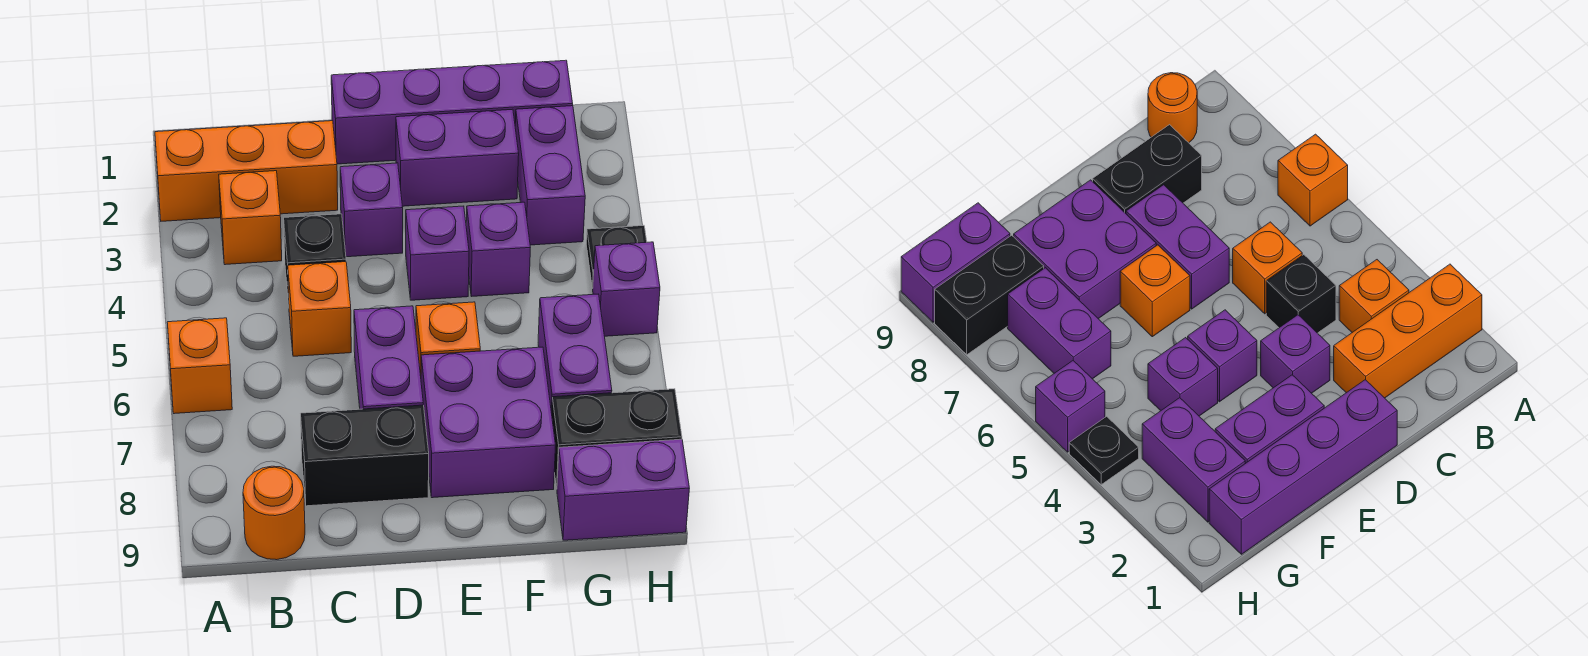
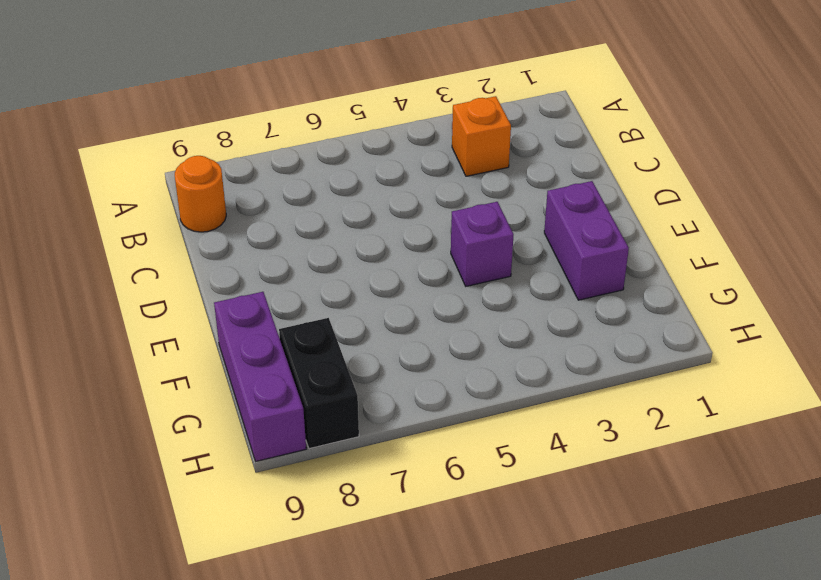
purple brick F9:H9 level 1 -> purple brick G9:H9 level 1
none -> orange brick A2:C2 level 1
none -> orange brick A6 level 1
none -> black brick C4 level 1

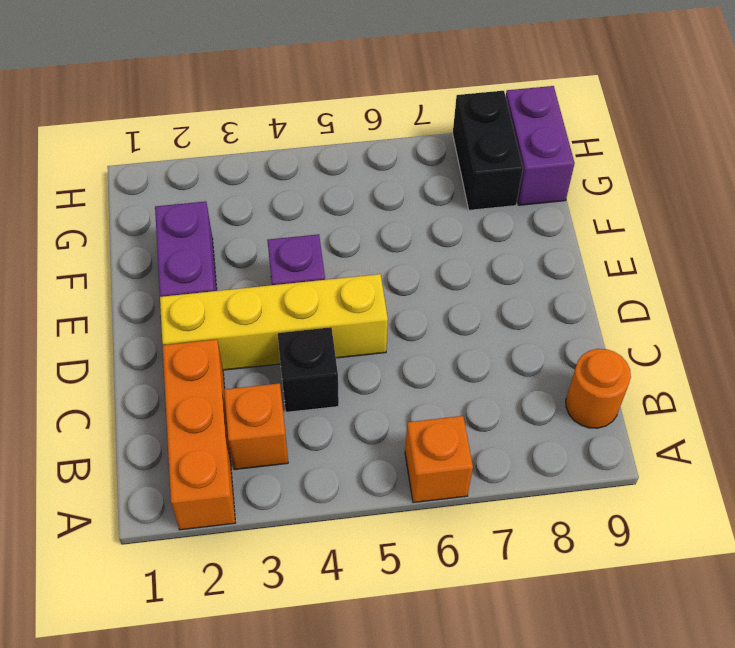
yellow brick D2:D5 level 1 -> purple brick D3 level 1
none -> orange brick C5 level 1
none -> black brick C8:D8 level 1
none -> purple brick D1:G1 level 1

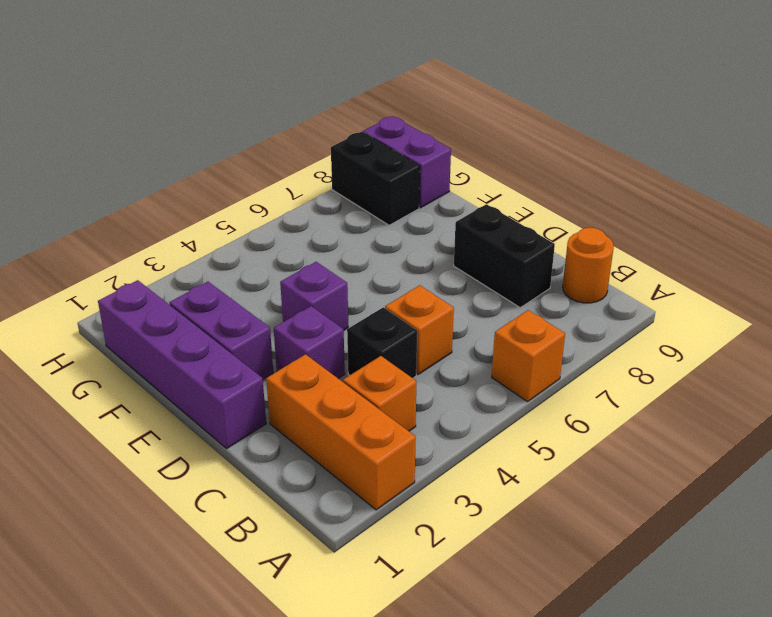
none -> purple brick D6:D7 level 1
none -> orange brick E6 level 1
none -> purple brick E7:F8 level 1

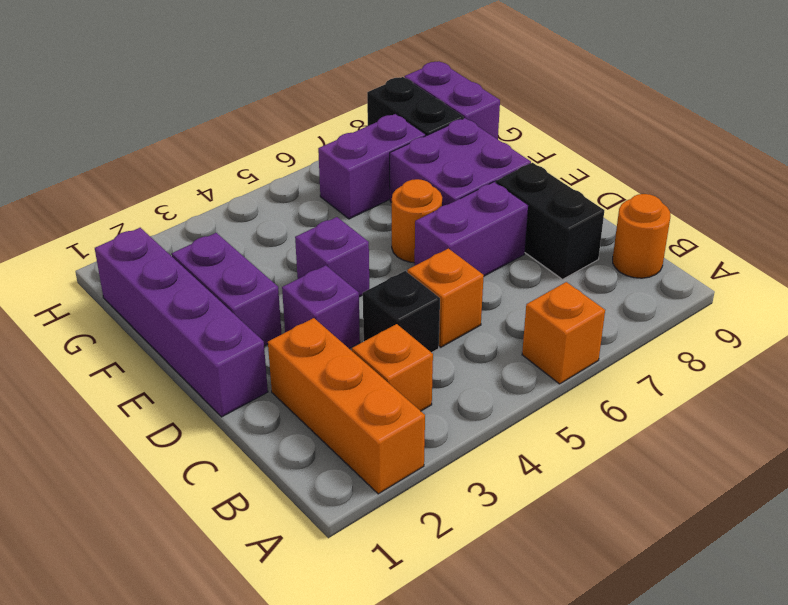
orange round brick E6 level 1 -> orange brick E6 level 1
none -> purple brick F4 level 1
none -> purple brick G2:G3 level 1
none -> black plate H4 level 1

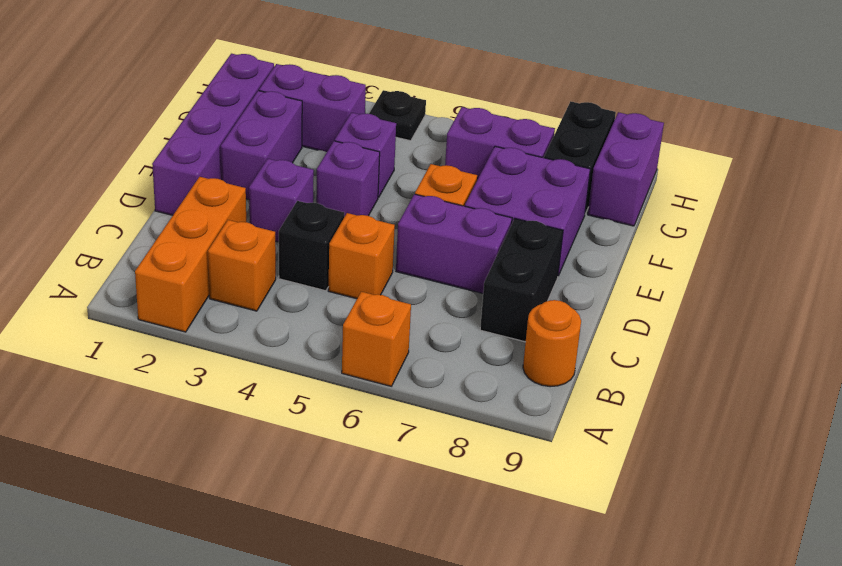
none -> purple brick H5 level 1

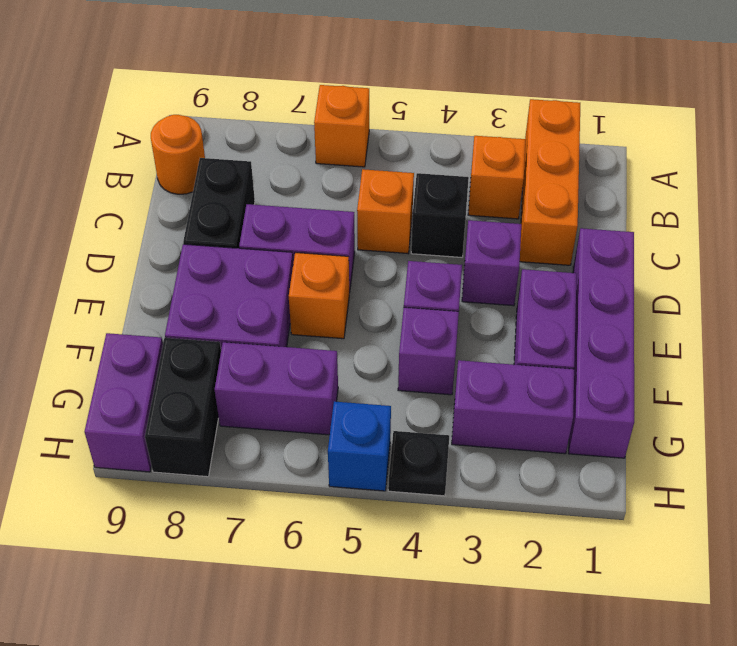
blue brick H5 level 1 -> purple brick H5 level 1

